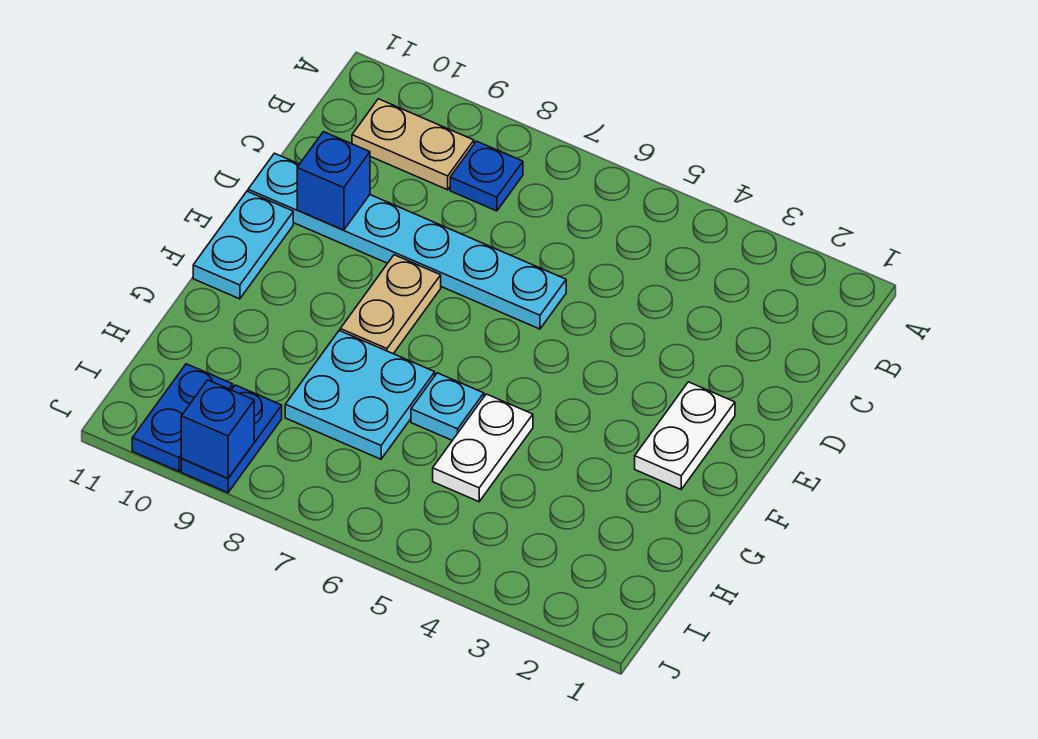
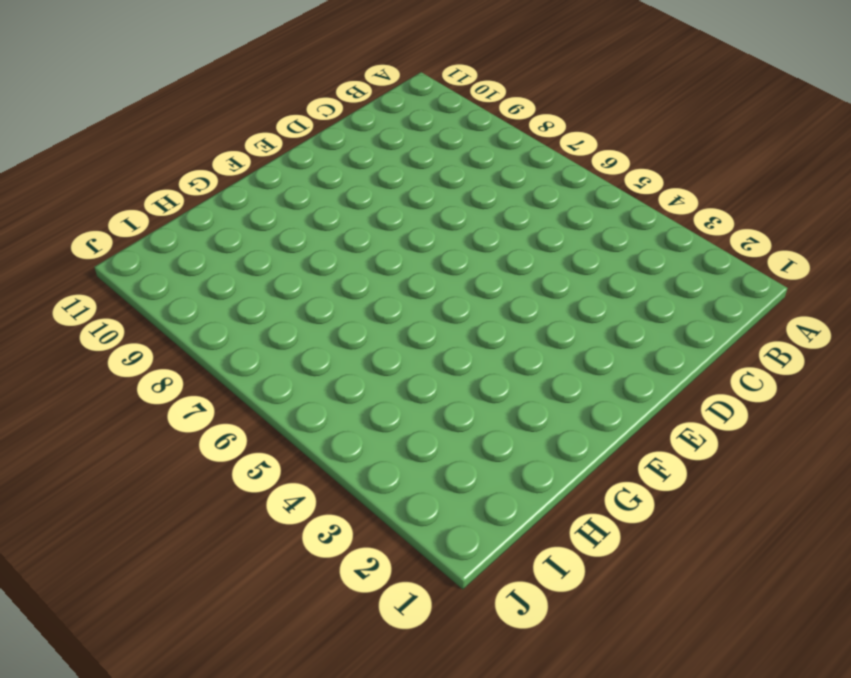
none -> blue plate B8 level 1
none -> tan plate B9:B10 level 1
none -> cyan plate D6:D11 level 1

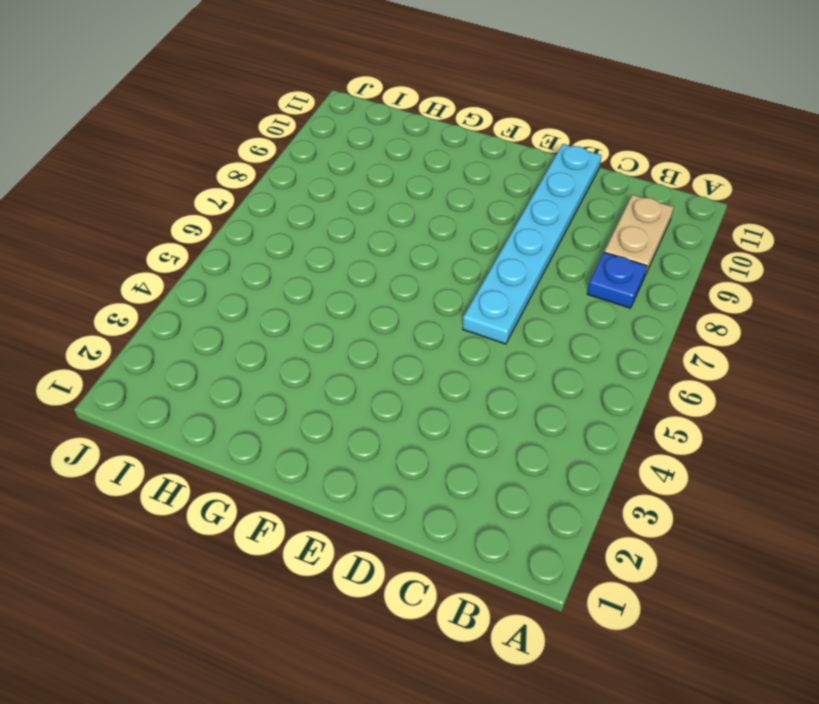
none -> white plate E2:F2 level 1
none -> tan plate E8:F8 level 1
none -> cyan plate E11:F11 level 1

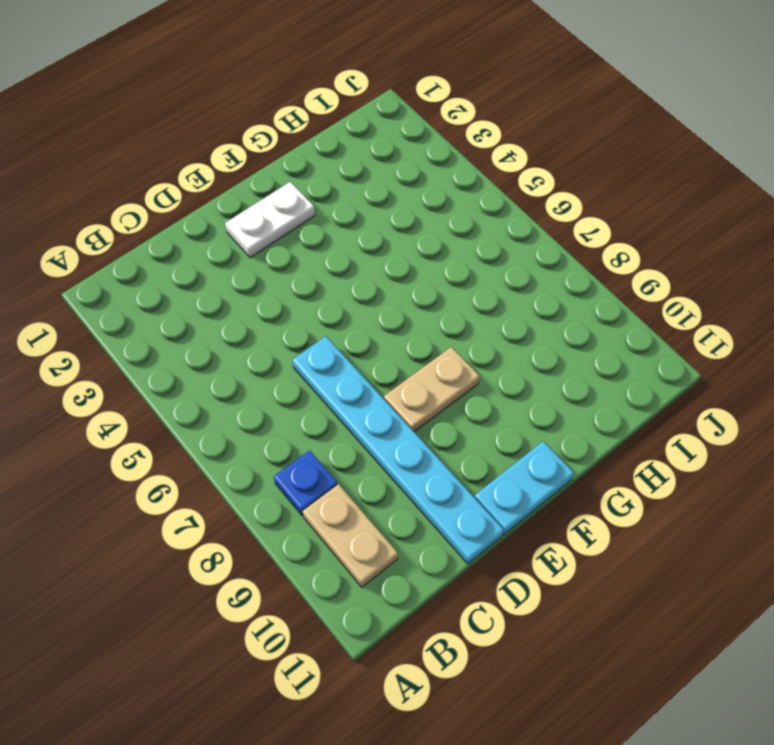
none -> white plate G5:H5 level 1
none -> cyan plate G6 level 1
none -> cyan plate G7:H8 level 1

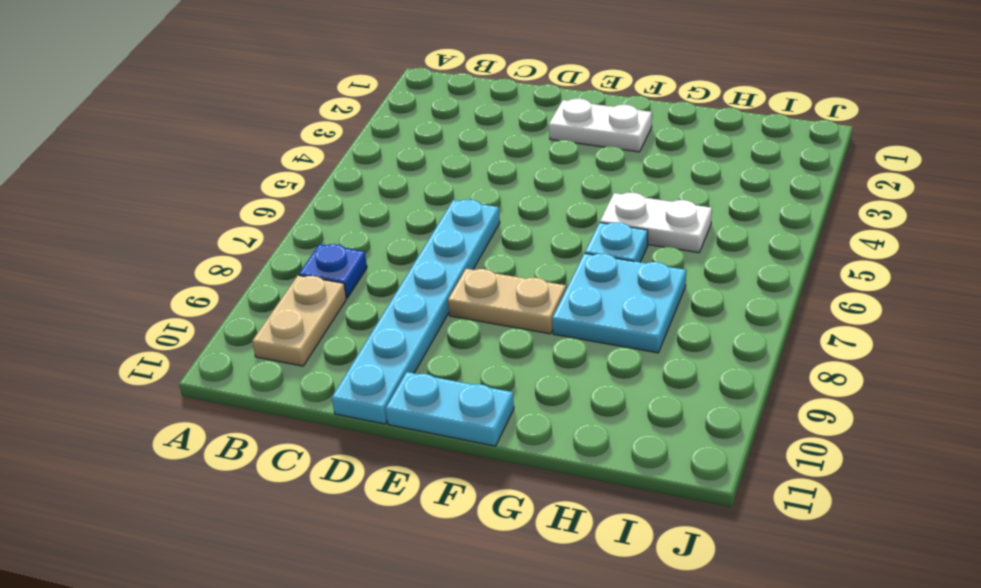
none -> blue plate I9:J9 level 1
none -> blue plate I10:J10 level 1
none -> blue brick D10 level 2

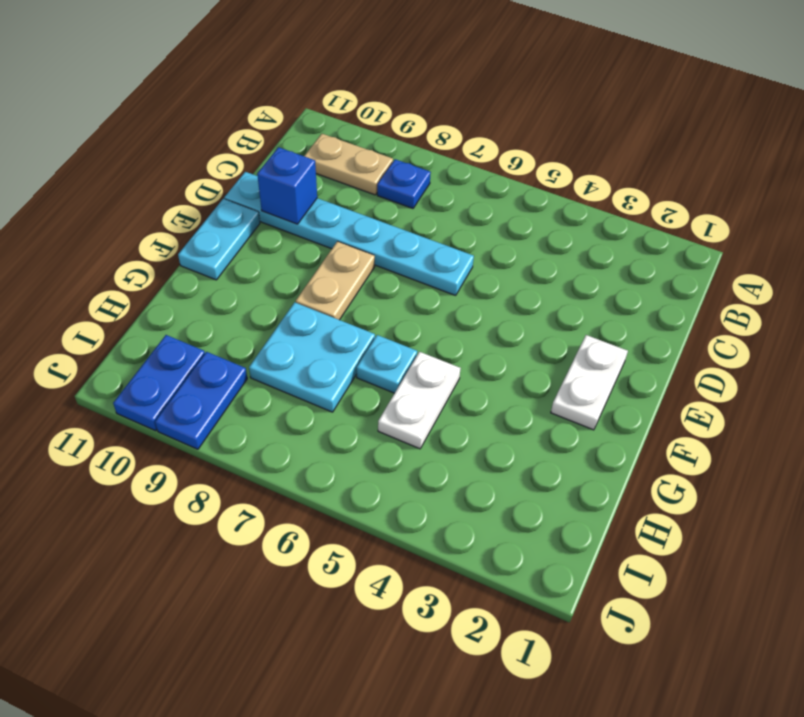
none -> blue brick J9 level 2

